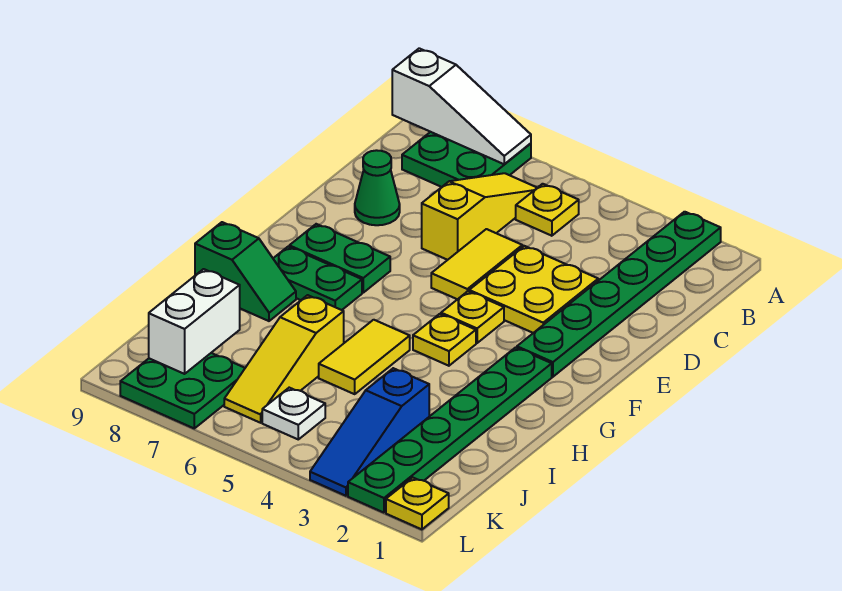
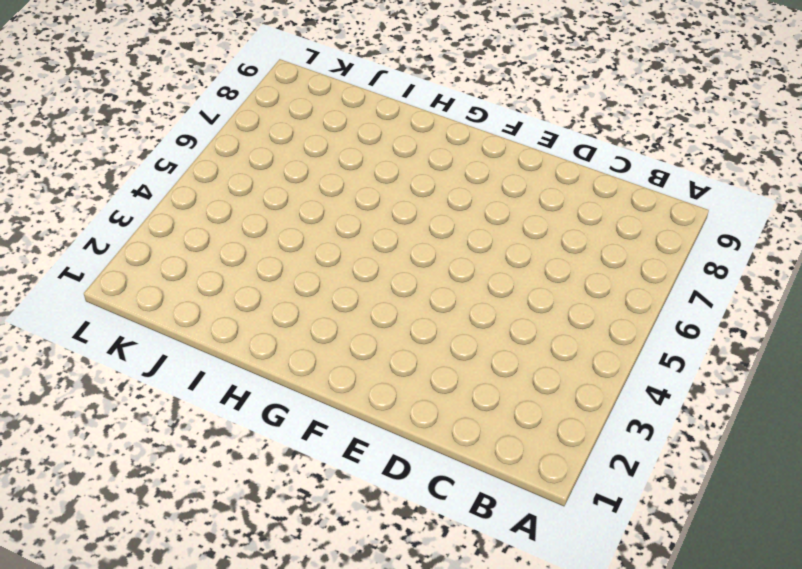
none -> green plate A2:F2 level 1
none -> green plate A7:B8 level 1
none -> yellow plate B5 level 1

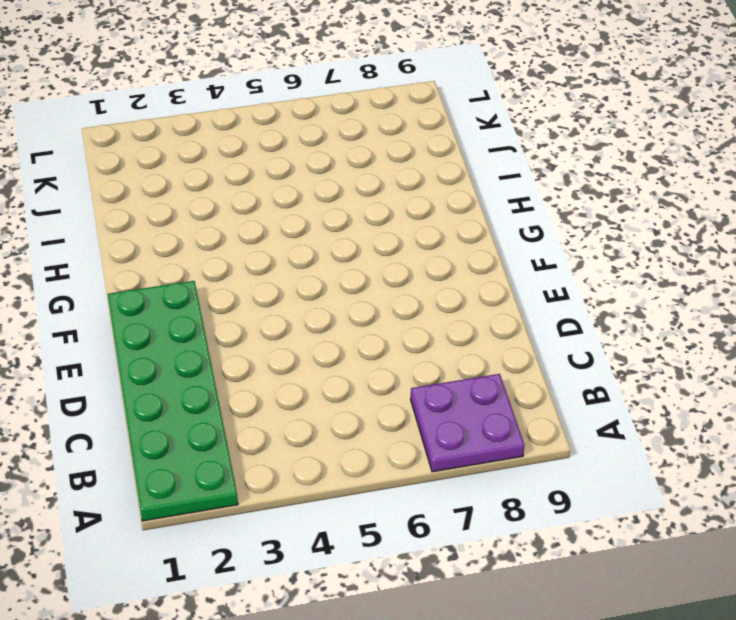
green plate A1:F2 level 1 -> green plate A2:F2 level 1
purple plate A7:B8 level 1 -> green plate A7:B8 level 1
none -> yellow plate B5 level 1
none -> yellow slope B6:D6 level 1 top D
none -> yellow plate D3:E4 level 1

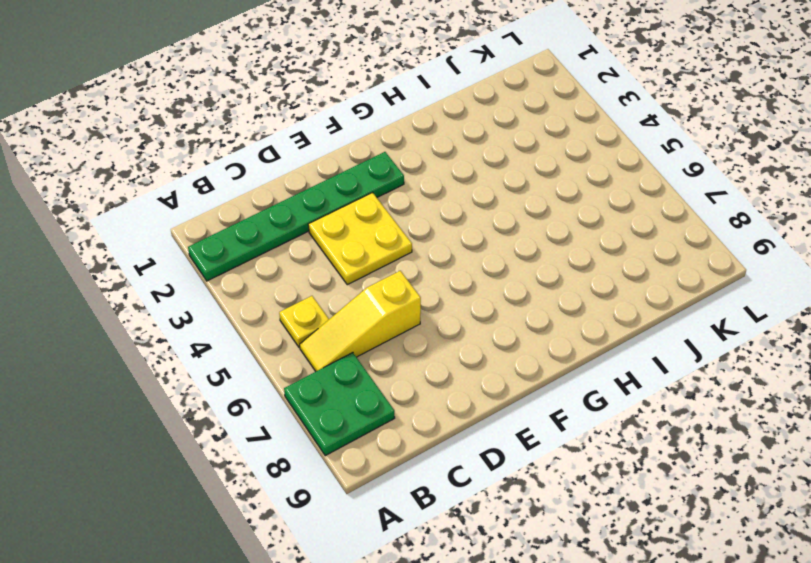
none -> yellow tile D5:E5 level 1
none -> green cone D8 level 1
none -> yellow plate F4 level 1

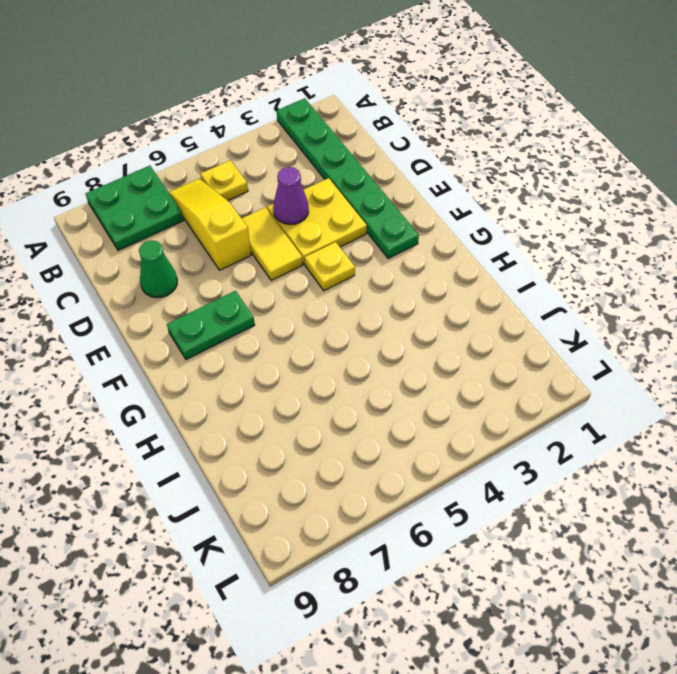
purple cone D4 level 2 -> none
none -> green plate G2:L2 level 1
none -> yellow plate G4 level 1
none -> green plate G7:G8 level 1

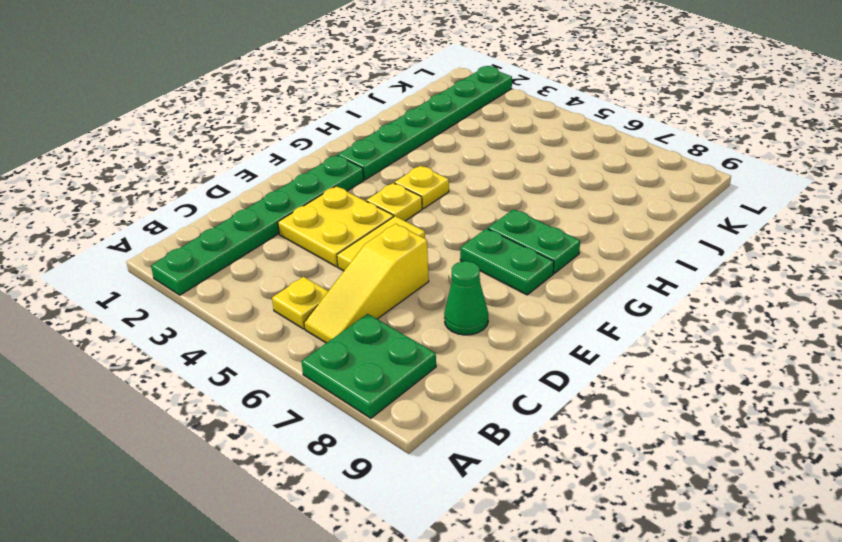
none -> yellow tile H5:I5 level 1
none -> green slope H8:H9 level 1 top 9
none -> yellow slope I6:K6 level 1 top I

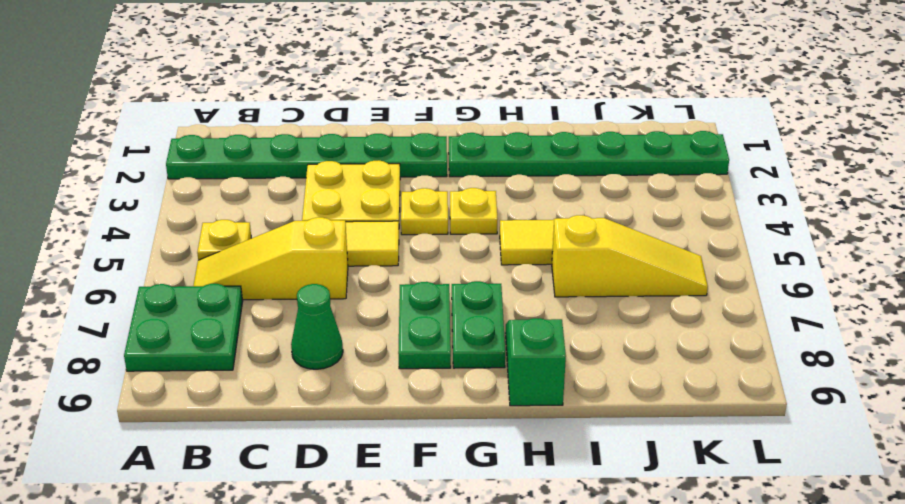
none -> blue slope J3:L3 level 1 top J
none -> white plate K5 level 1
none -> green plate K7:L8 level 1

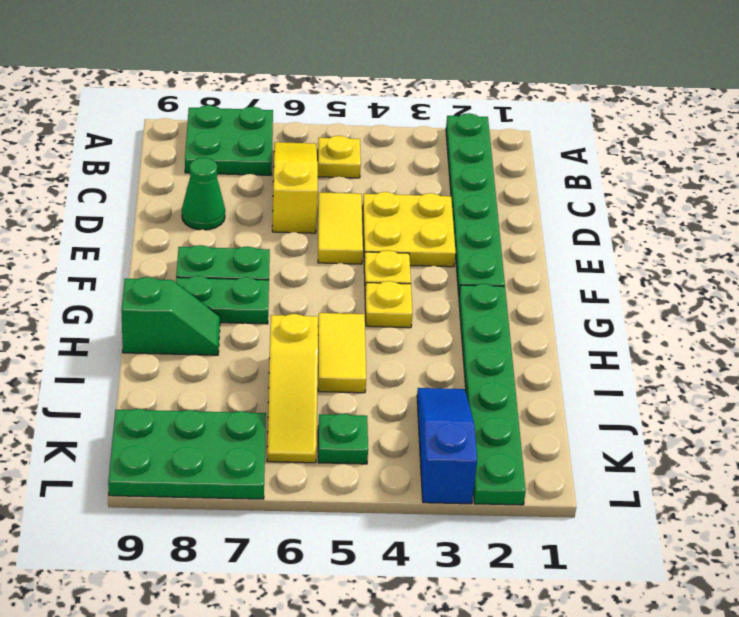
blue slope J3:L3 level 1 top L -> blue slope J3:L3 level 1 top J
green plate K5 level 1 -> white plate K5 level 1
green plate K7:L9 level 1 -> green plate K7:L8 level 1
none -> yellow plate L1 level 1
none -> white slope A7:A9 level 2 top 9
none -> white brick J8:K8 level 2

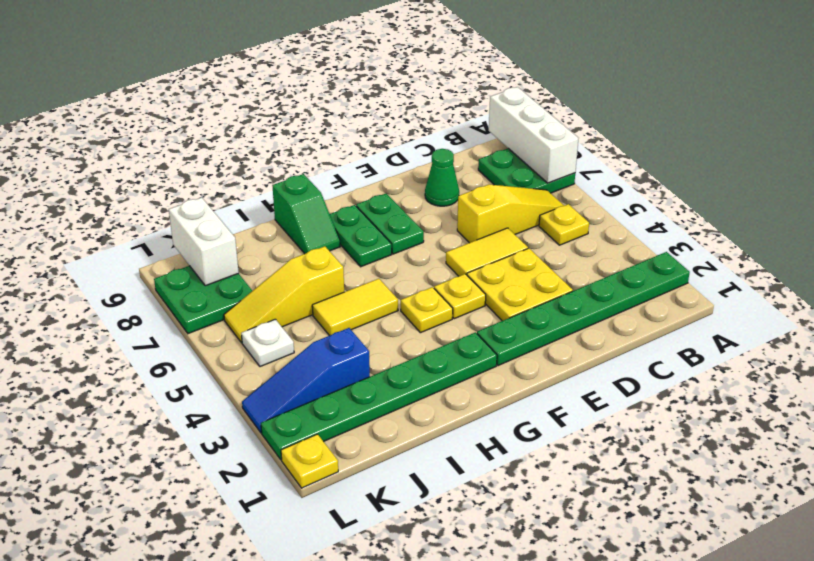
white brick A7:A9 level 2 -> white slope A7:A9 level 2 top 9
white brick K8:K9 level 2 -> white brick J8:K8 level 2

